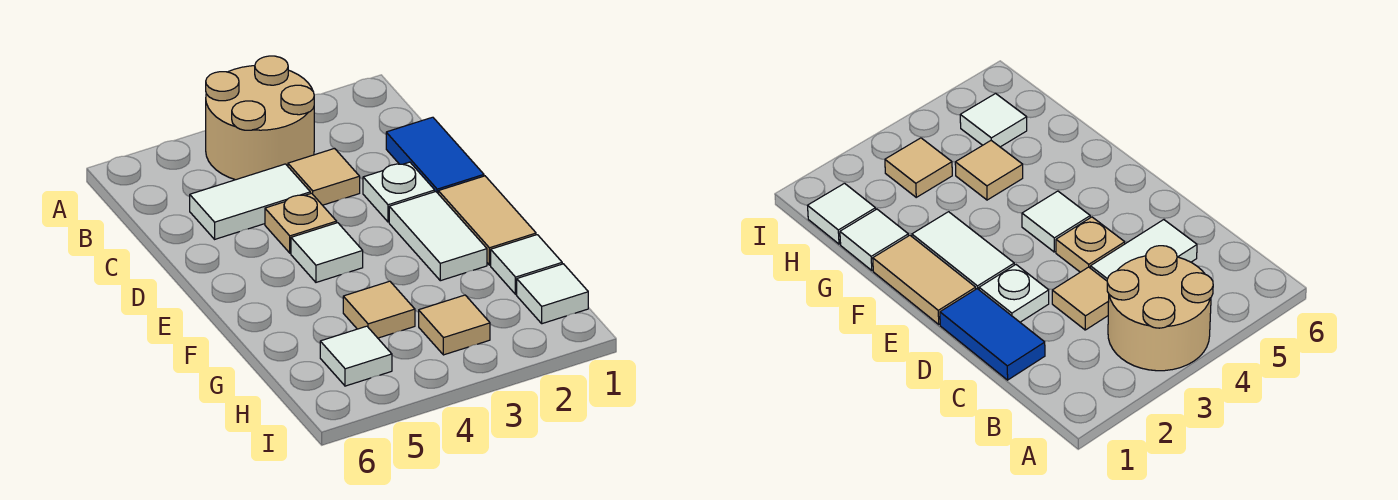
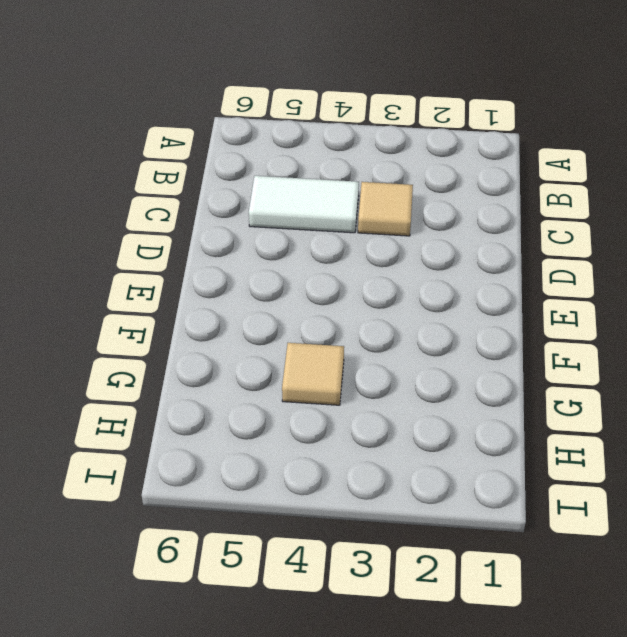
none -> tan round brick A3:B4 level 1
none -> blue tile C1:D1 level 1
none -> white plate D2 level 1

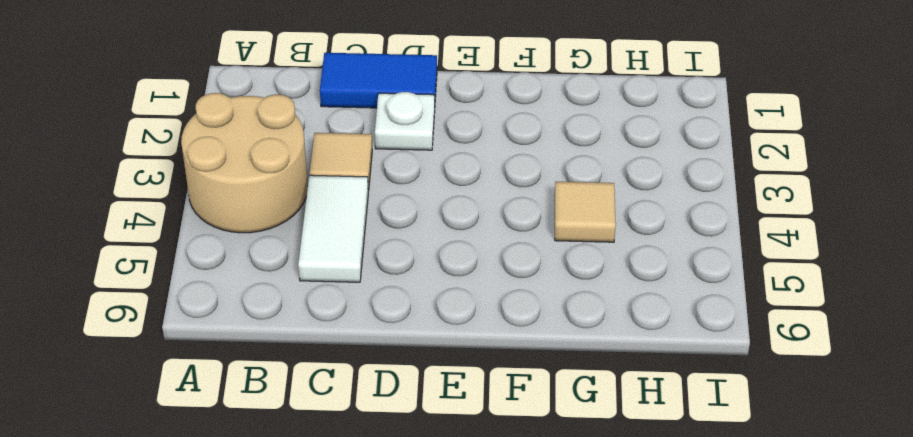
none -> tan plate D4 level 1
none -> tan tile E1:F1 level 1
none -> white tile E2:F2 level 1

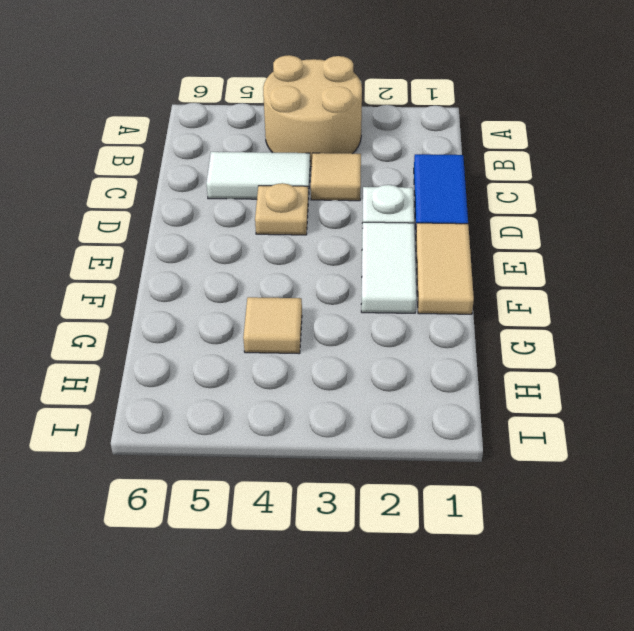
none -> white tile E4 level 1
none -> white tile G1 level 1
none -> white tile H1 level 1

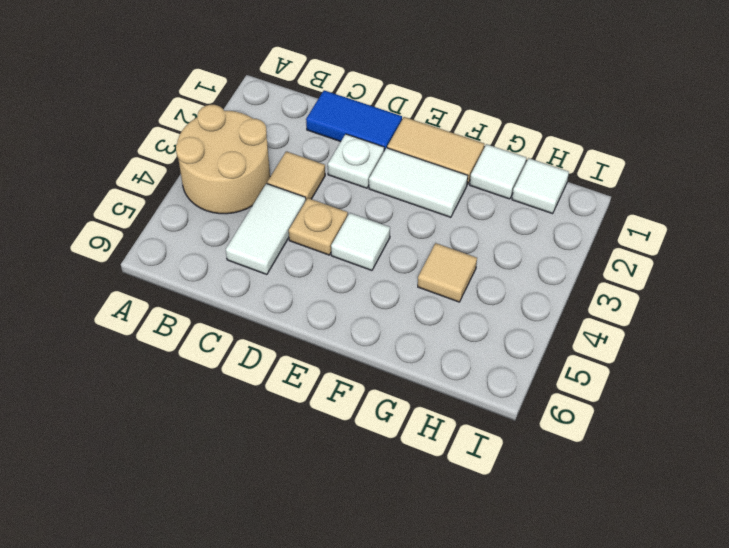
none -> tan tile H3 level 1
none -> white tile H5 level 1

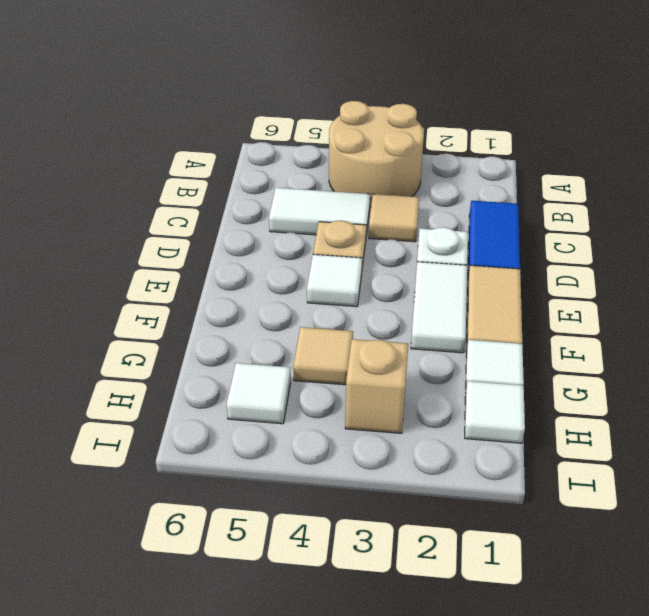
tan brick H3 level 1 -> tan tile H3 level 1

